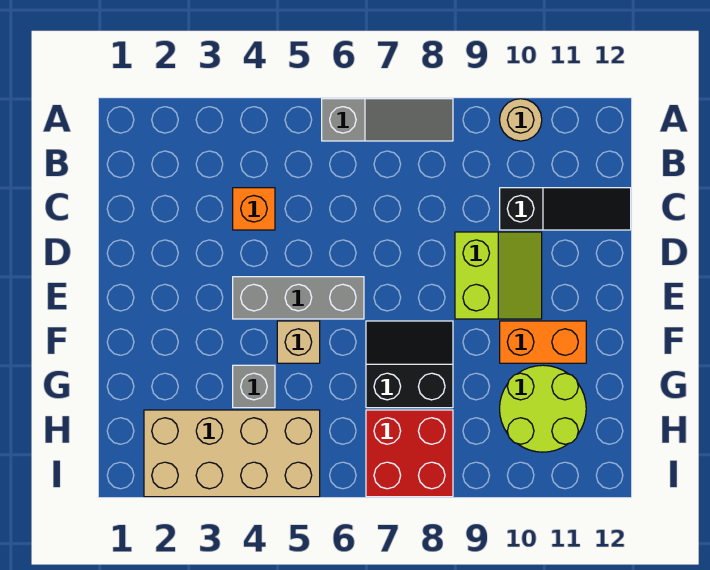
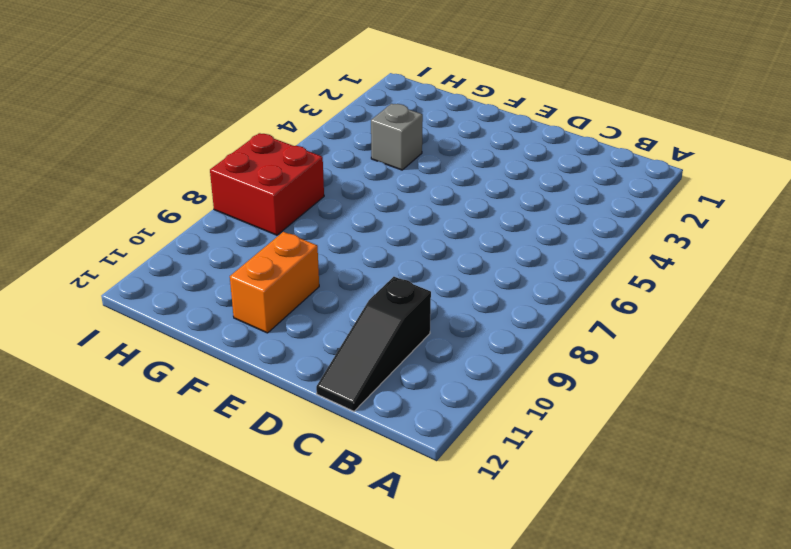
none -> grey slope A6:A8 level 1 top 6
none -> tan round brick A10 level 1
none -> orange brick C4 level 1

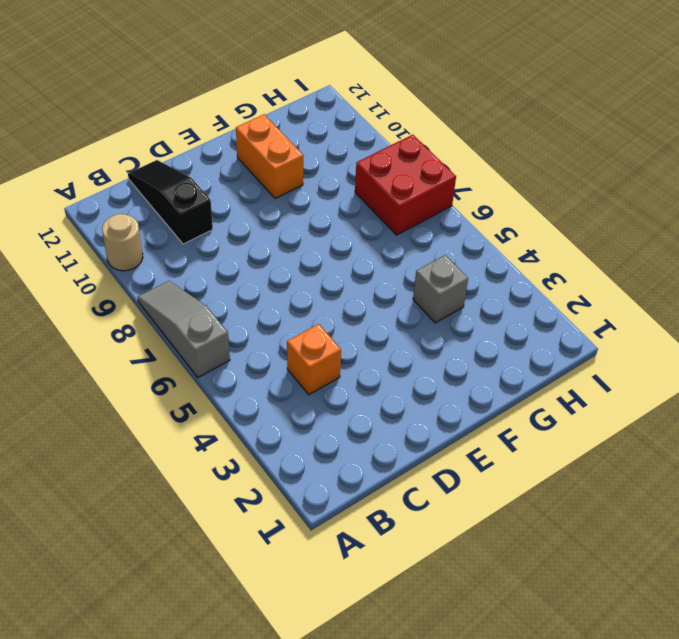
none -> lime slope D9:E10 level 1 top 9
none -> grey brick E4:E6 level 1
none -> tan brick F5 level 1

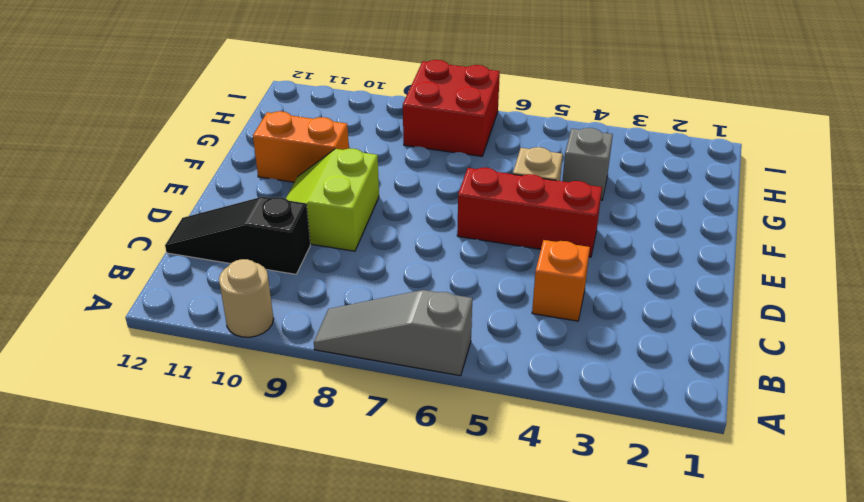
red brick E4:E6 level 1 -> grey brick E4:E6 level 1
none -> black slope F7:G8 level 1 top G
none -> lime round brick G10:H11 level 1
none -> tan brick H2:I5 level 1

